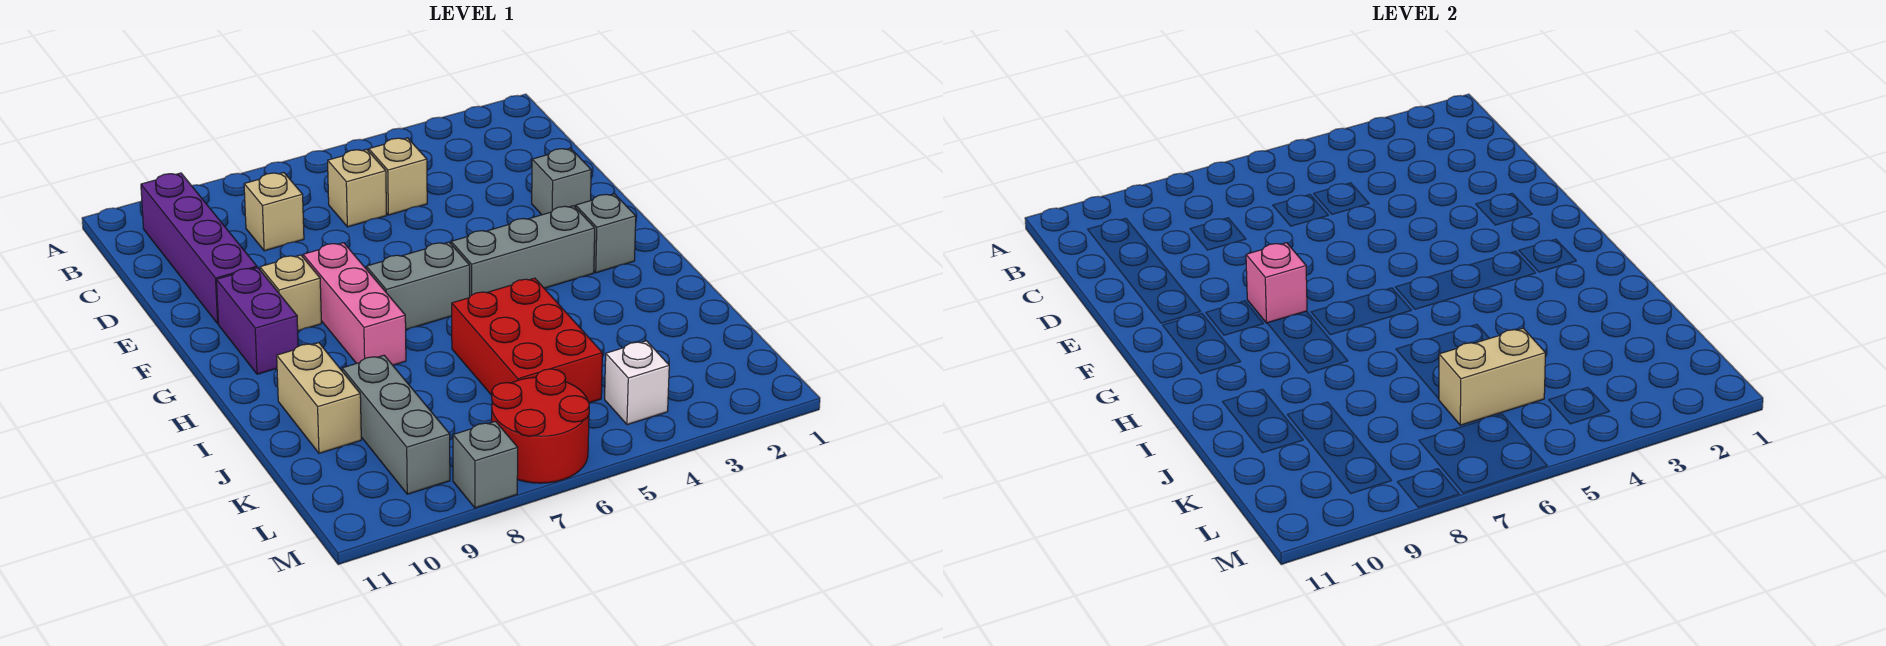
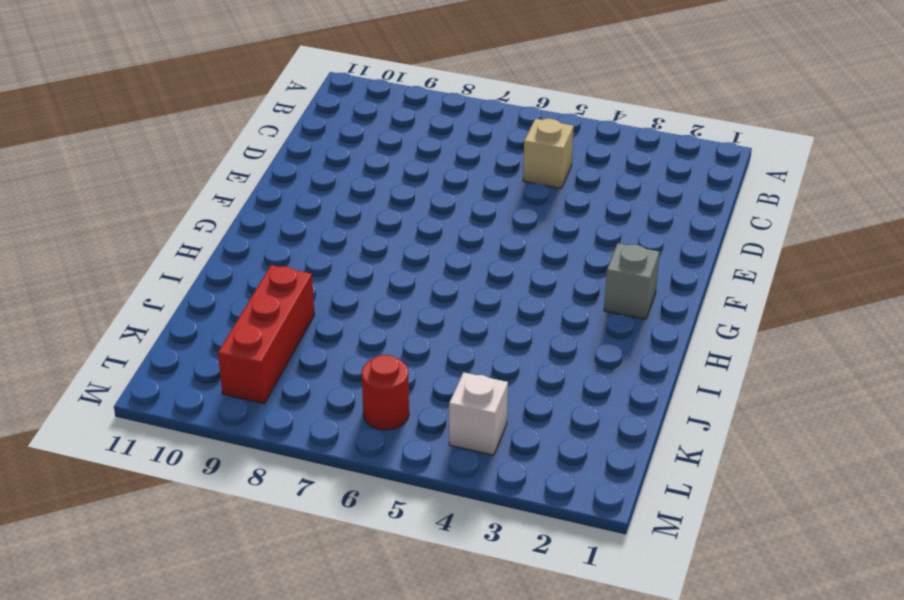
red brick J9:L9 level 1 -> grey brick J9:L9 level 1
red round brick L6 level 1 -> red round brick L6:M7 level 1
none -> purple brick B10:E10 level 1
none -> tan brick C6 level 1
none -> tan brick C8 level 1

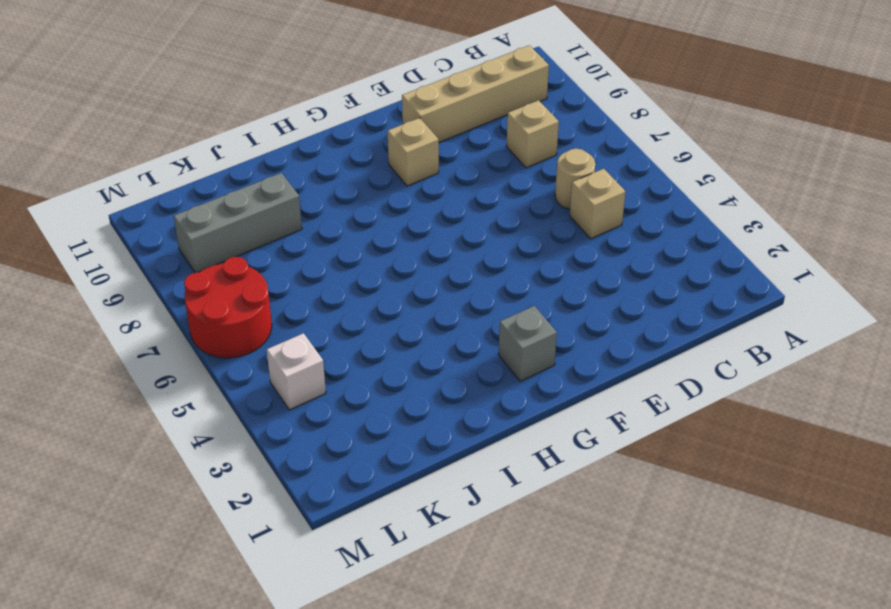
tan brick B10:E10 level 1 -> purple brick B10:E10 level 1
tan round brick C6 level 1 -> tan brick C6 level 1
none -> grey brick E2 level 1
none -> pink brick F8:H8 level 1
none -> purple brick F10:G10 level 1

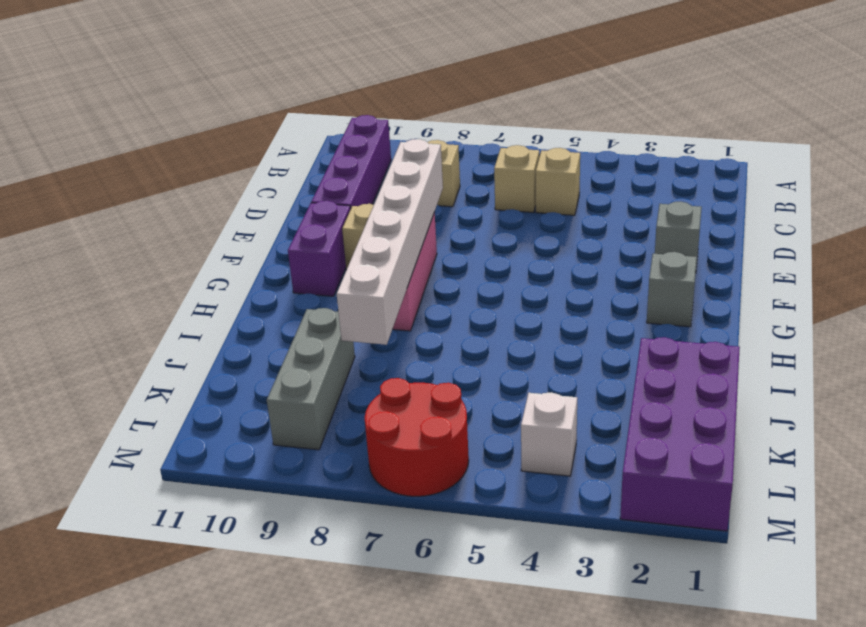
white brick E8:J8 level 2 -> pink brick F8 level 2
purple brick J1:M2 level 1 -> none
none -> grey brick G3:G5 level 1
none -> grey brick G6:G7 level 1
none -> red brick I5:K6 level 1

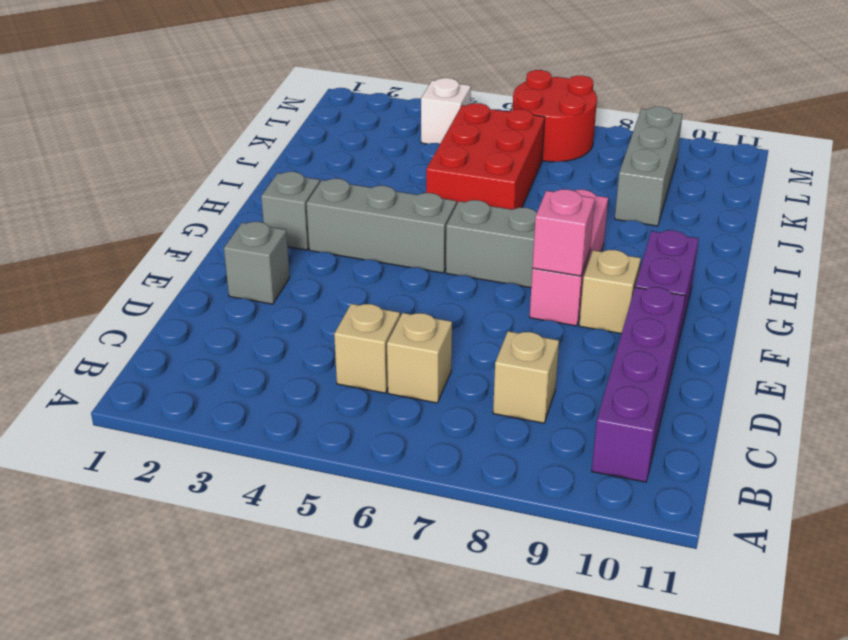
none -> tan brick I10:J10 level 1
none -> grey brick M8 level 1
none -> tan brick K5:K6 level 2

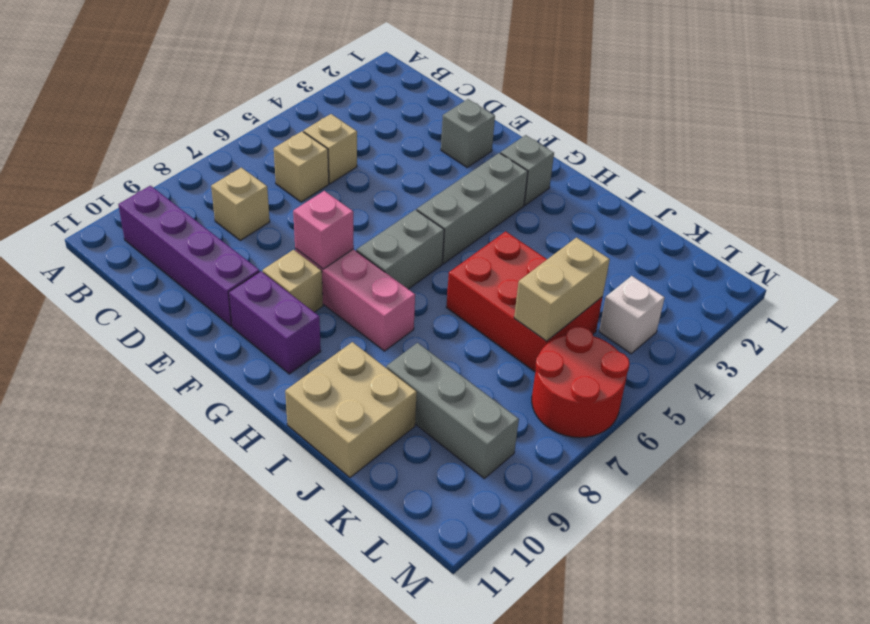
tan brick I10:J11 level 1 -> tan brick I10:J10 level 1
none -> grey brick M8 level 1

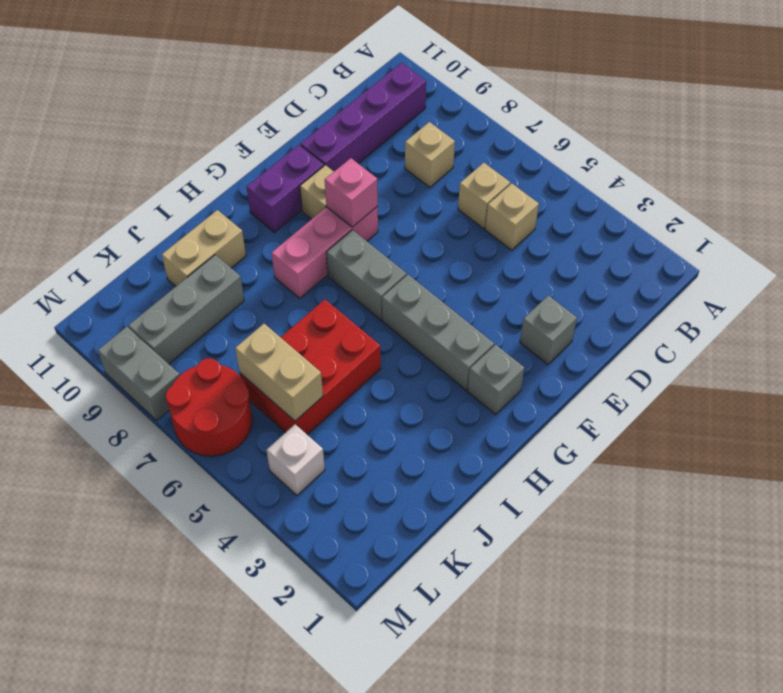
grey brick M8:M9 level 1 -> grey brick M8 level 1

